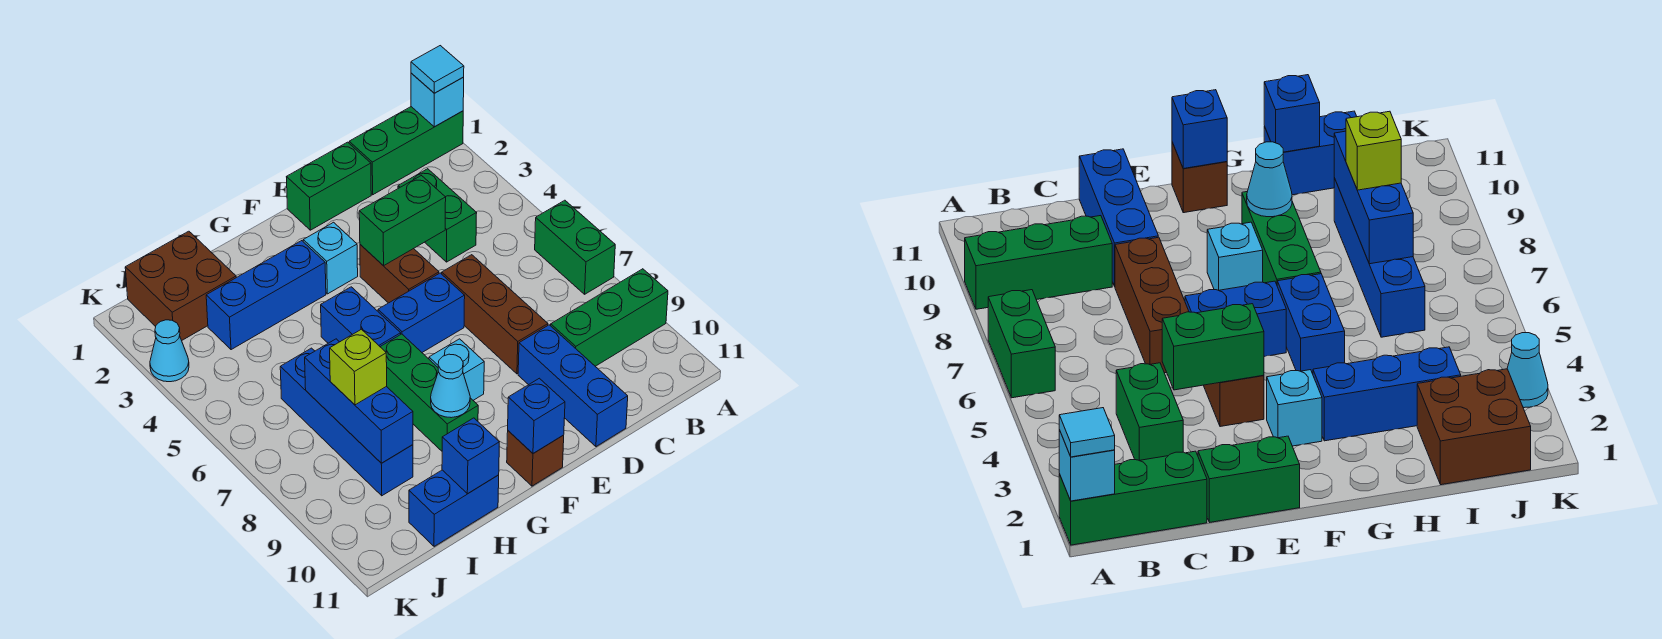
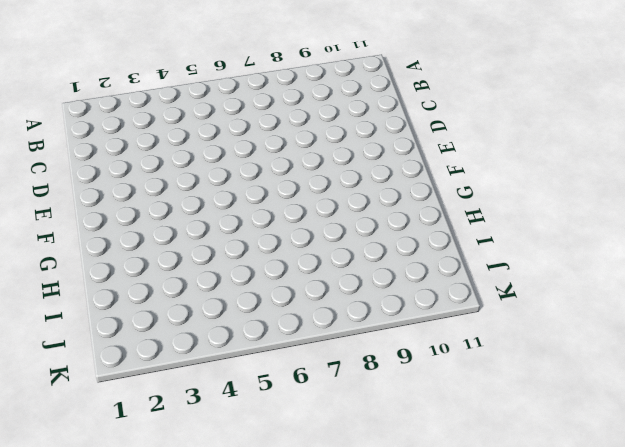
none -> green brick A1:C1 level 1
none -> green brick A6:A7 level 1
none -> green brick A9:C9 level 1

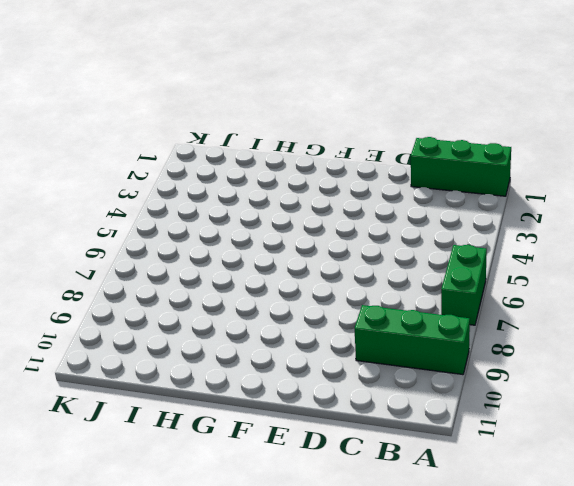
none -> green brick C3:C4 level 1
none -> green brick D1:E1 level 1
none -> brown brick D6:D8 level 1

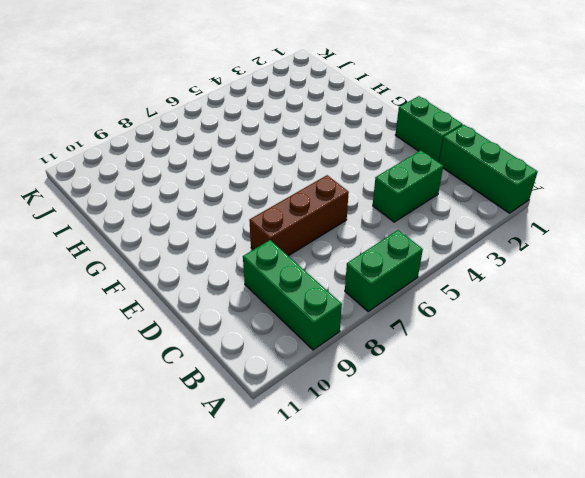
none -> blue brick D9:D11 level 1
none -> brown brick E4:E5 level 1
none -> blue brick E6:F6 level 1

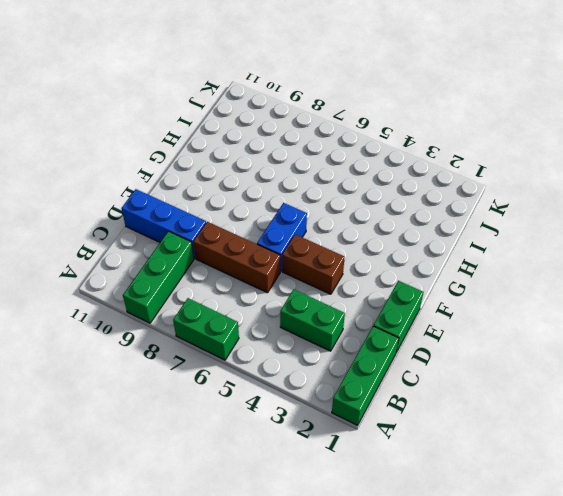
none -> cyan brick F3 level 1
none -> cyan brick F8 level 1
none -> brown brick F11 level 1

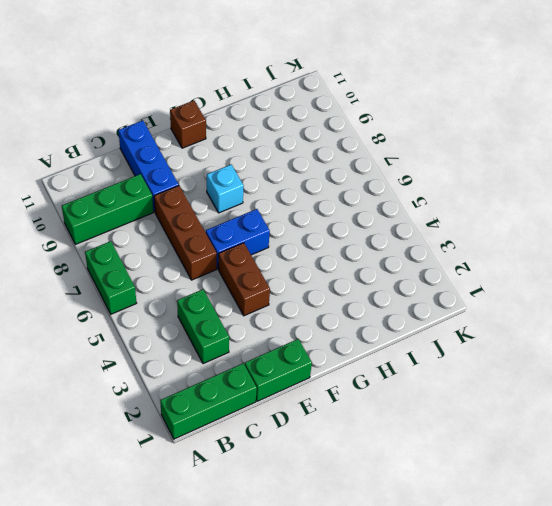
none -> cyan brick F3 level 1
none -> blue brick G3:I3 level 1
none -> blue brick G5:G6 level 1

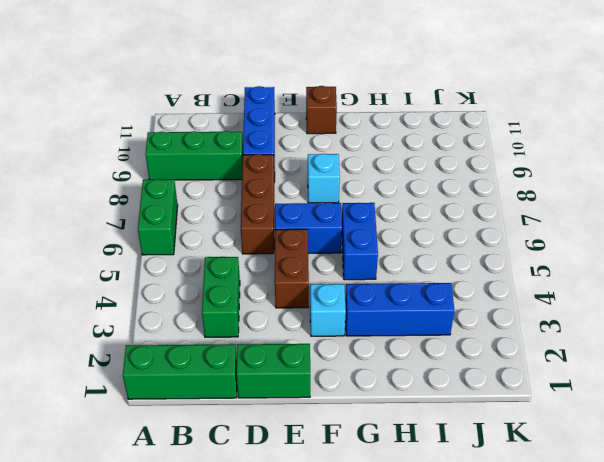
none -> green brick G7:G9 level 1
none -> blue brick H11:I11 level 1
none -> brown brick I1:J2 level 1

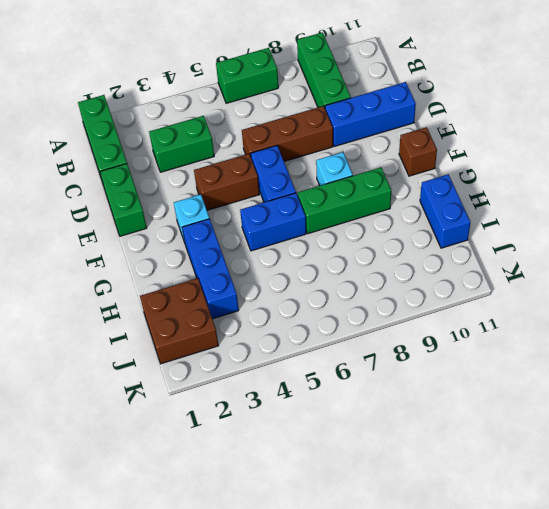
none -> blue brick I6:I9 level 1
none -> cyan cone K3 level 1
none -> cyan brick A1 level 2

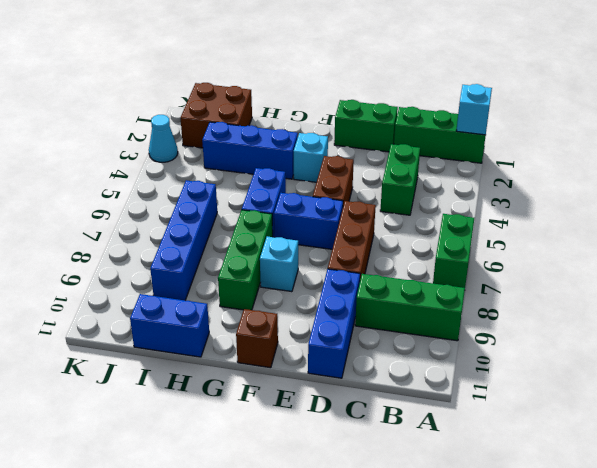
none -> green brick D4:E4 level 2
none -> blue brick F11 level 2
none -> cyan cone G9 level 2

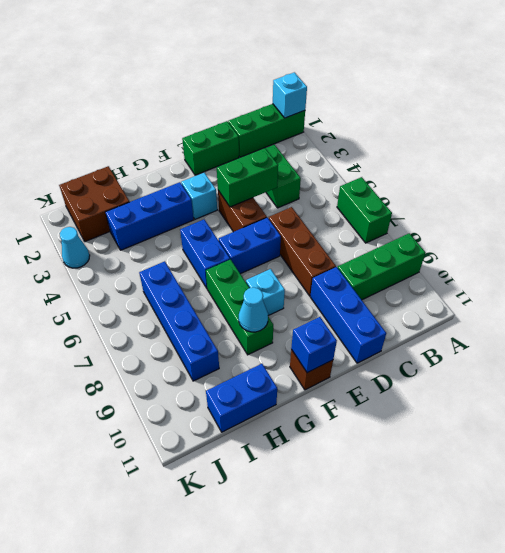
none -> blue brick H11 level 2
none -> blue brick I7:I9 level 2
none -> cyan tile A1 level 3

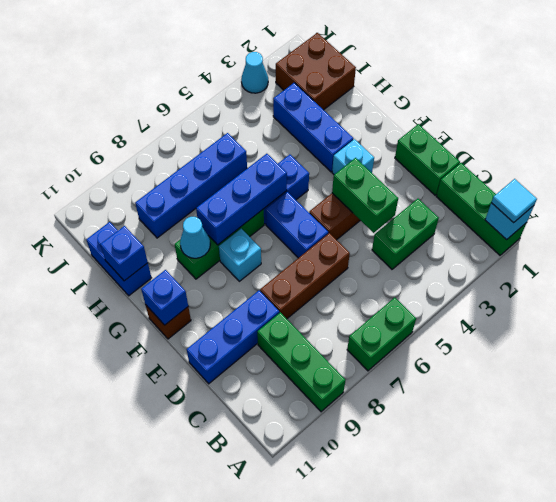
blue brick G6:G8 level 2 -> blue brick I7:I9 level 2
none -> lime brick I8 level 3

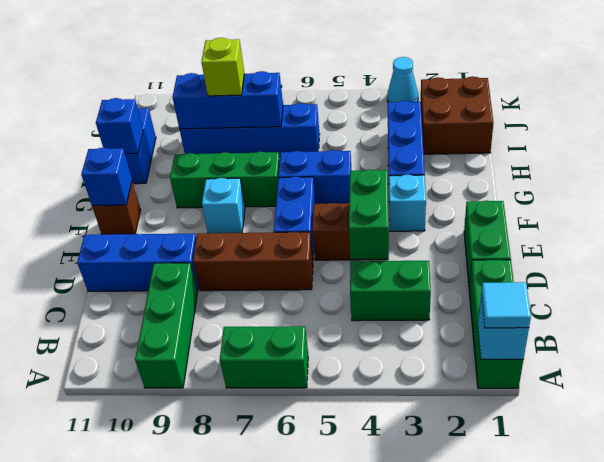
none -> cyan cone G9 level 2

